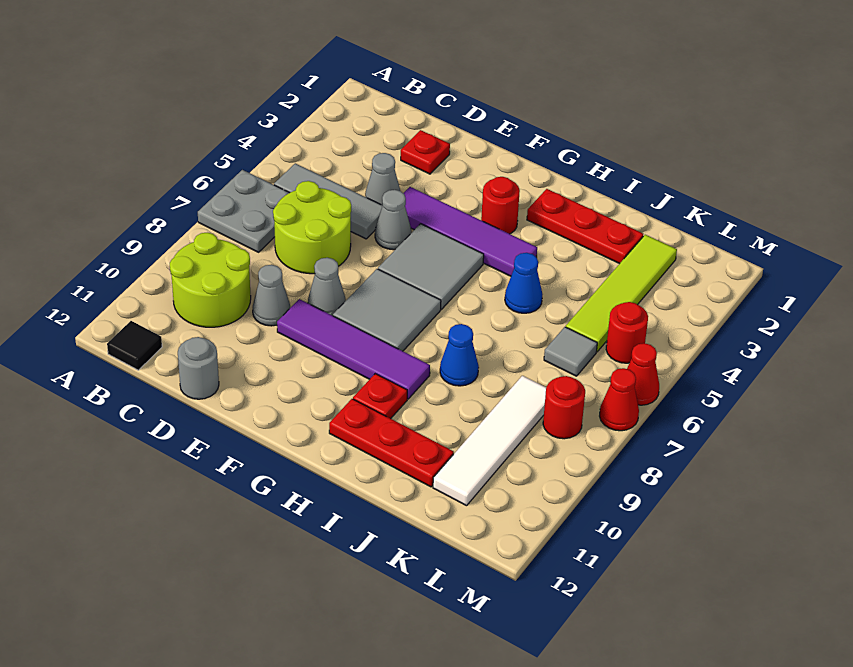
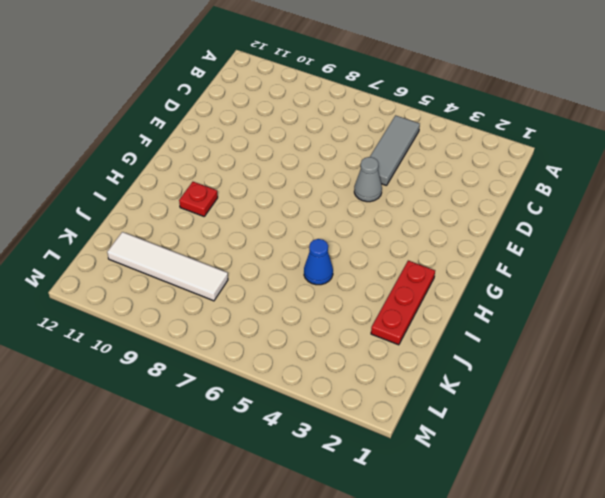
none -> grey plate A6:B7 level 1
none -> lime round brick B9:C10 level 1
none -> black tile B12 level 1

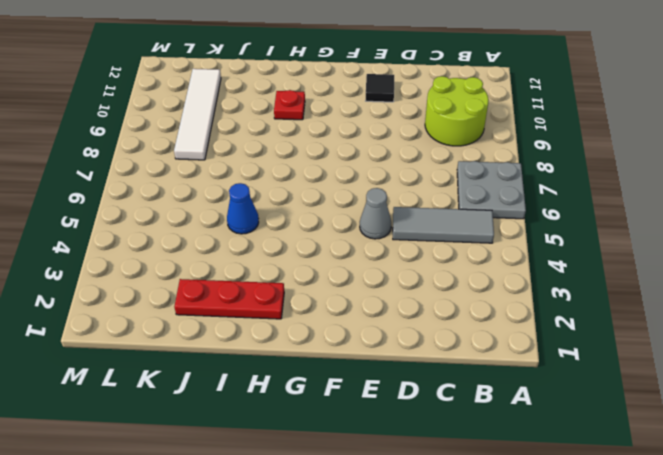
black tile E11 level 1 -> black tile B12 level 1
none -> lime round brick C6:D7 level 1
none -> red plate D2 level 1
none -> grey cone D4 level 1

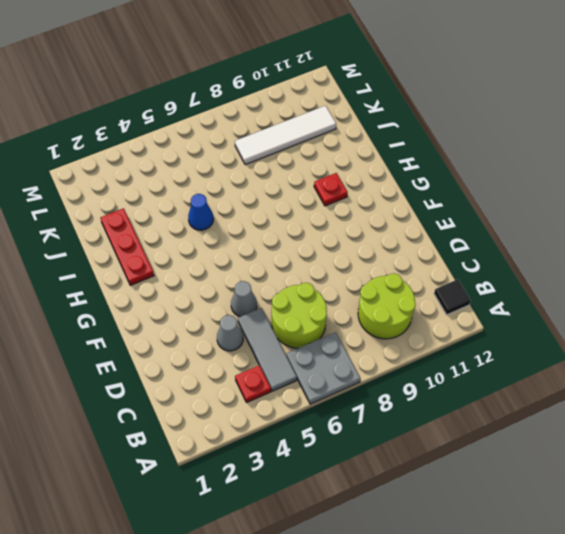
red plate B4 level 1 -> red plate D2 level 1
none -> grey cone D9 level 1
none -> grey round brick D12 level 1
none -> purple tile E4:H4 level 1

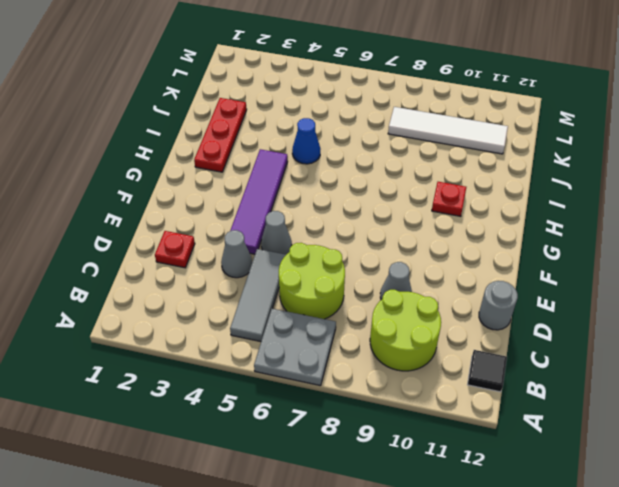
none -> grey cone E8 level 1
none -> purple tile E9:H9 level 1
none -> grey tile F5:G6 level 1

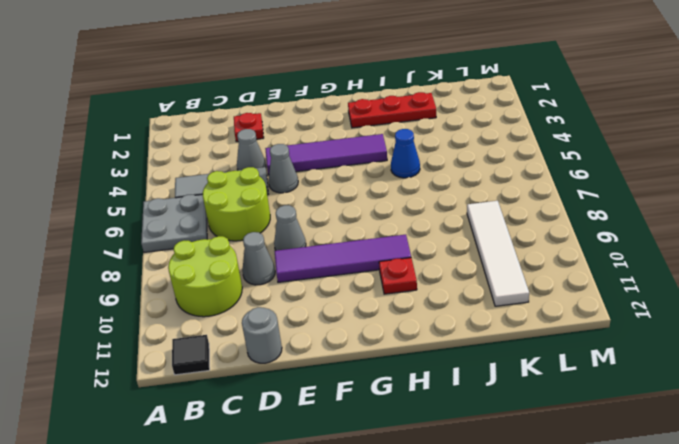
none -> grey tile F5:G6 level 1
none -> grey tile F7:G8 level 1
none -> red round brick G3 level 1

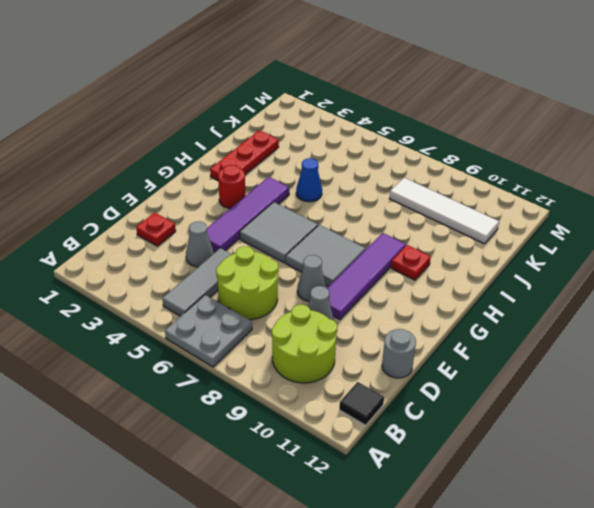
none -> grey cone E5 level 1
none -> red plate H11:J11 level 1
none -> blue cone I8 level 1

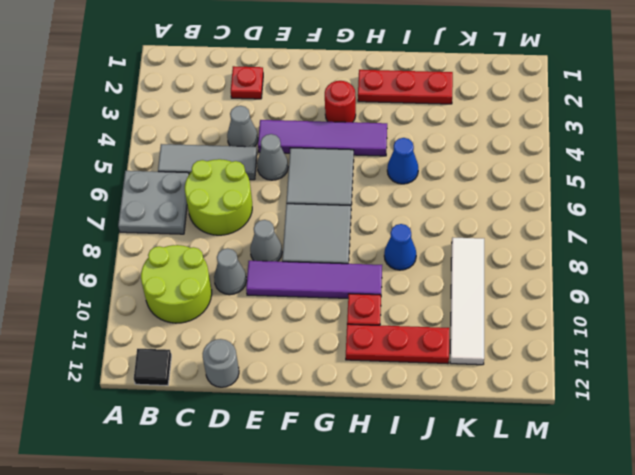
none -> lime tile K2:K5 level 1
none -> grey tile K6 level 1
none -> red round brick L5 level 1

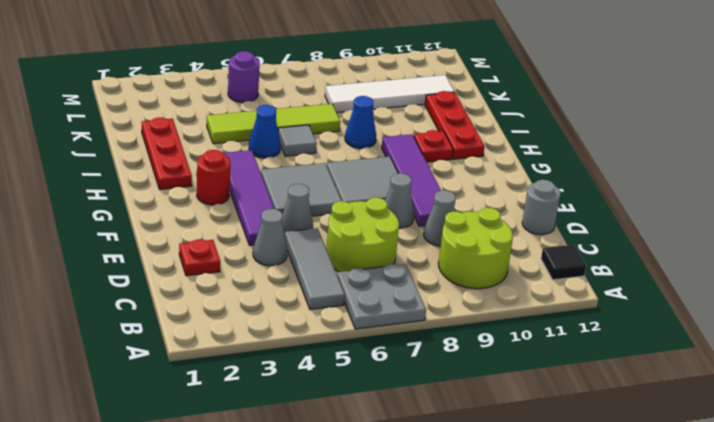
grey tile I6 level 1 -> grey tile K6 level 1
lime tile J4:J7 level 1 -> lime tile K2:K5 level 1
purple round brick L5 level 1 -> red round brick L5 level 1
none -> red round brick L8 level 1
none -> red cone M6 level 1
none -> red cone M7 level 1

